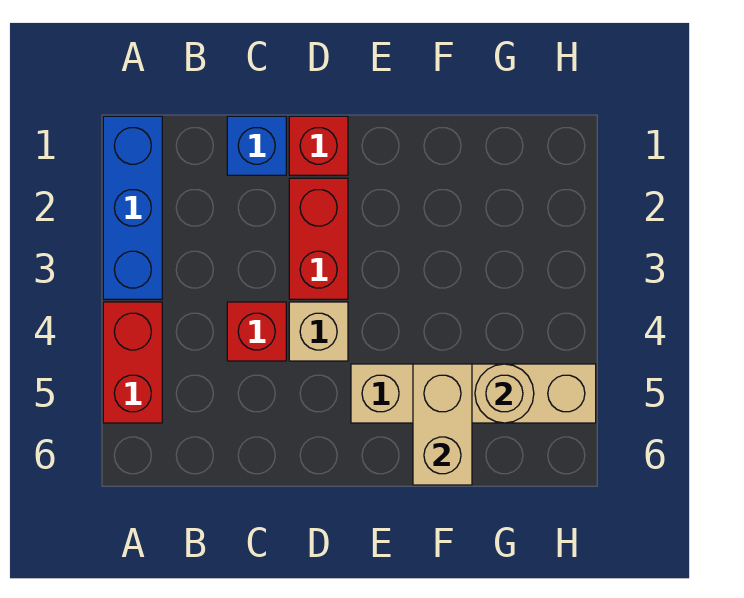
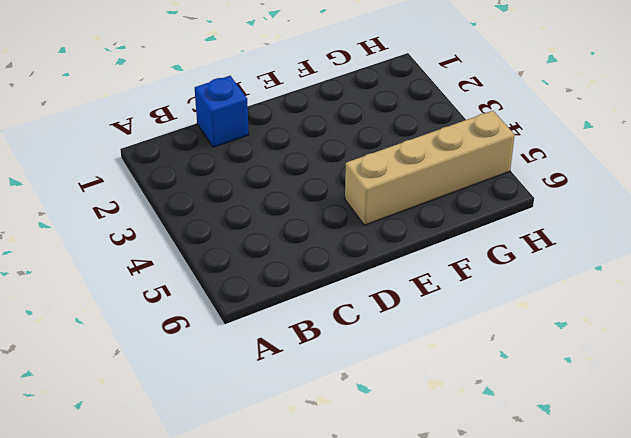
none -> blue brick A1:A3 level 1
none -> red brick A4:A5 level 1

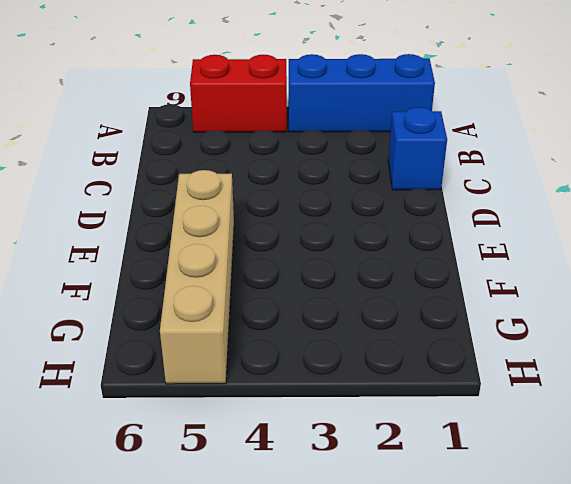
none -> red brick C4 level 1
none -> red brick D1 level 1

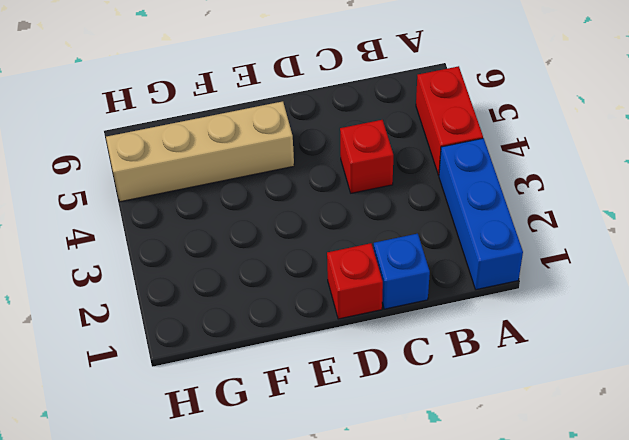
none -> red brick D2:D3 level 1
none -> tan brick D4 level 1

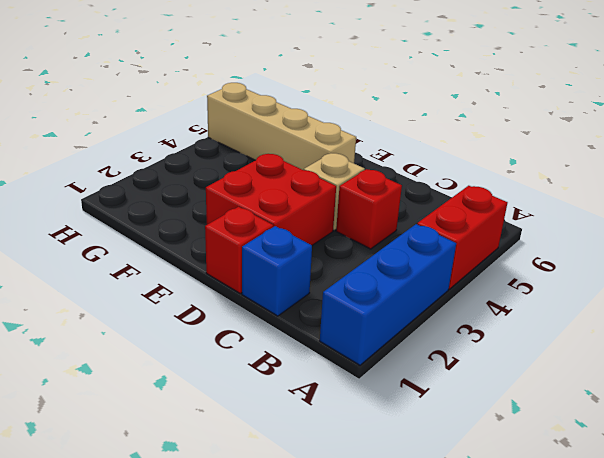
red brick D2:E3 level 1 -> red brick D2:D3 level 1
none -> tan brick F5:F6 level 2
none -> tan round brick G5 level 2

